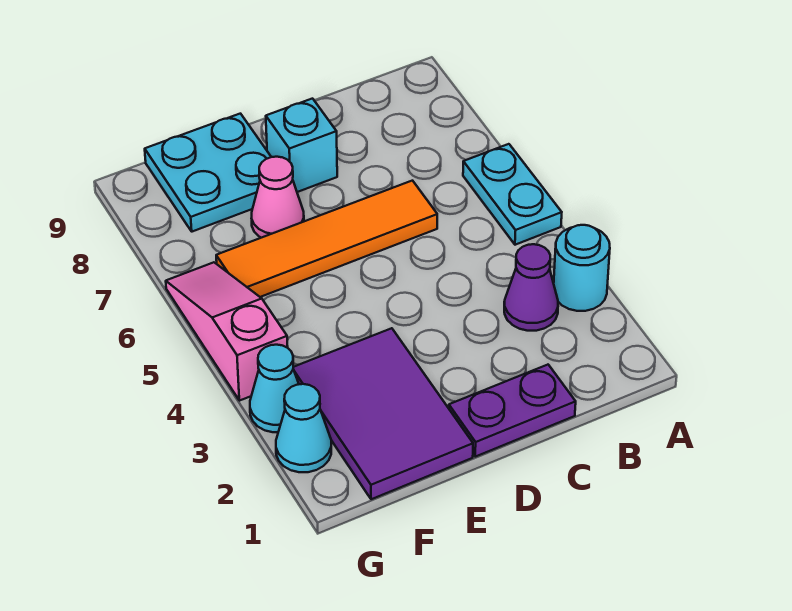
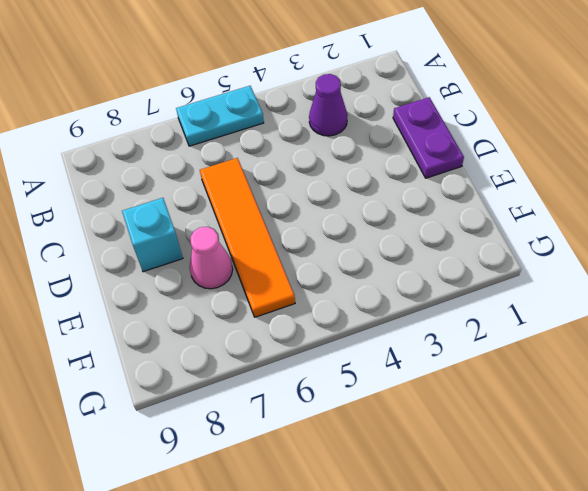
none -> cyan round brick A3 level 1
none -> purple tile E1:F3 level 1
none -> cyan plate E8:F9 level 1

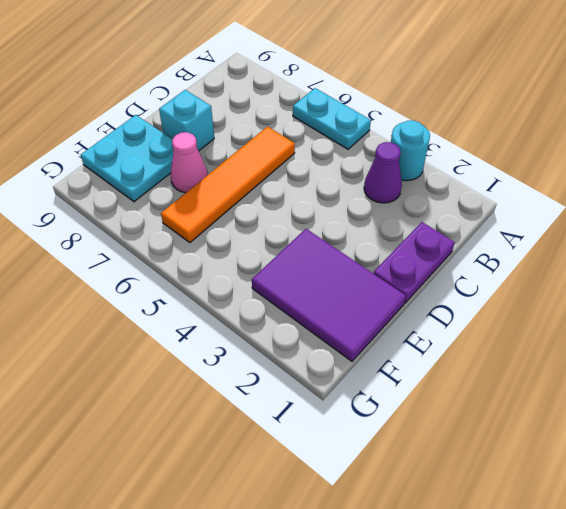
none -> cyan cone G2 level 1
none -> cyan cone G3 level 1
none -> pink slope G4:G6 level 1 top 4

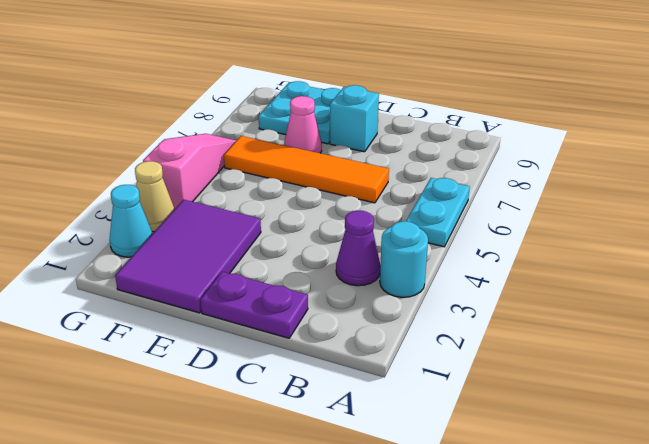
tan cone G3 level 1 -> cyan cone G3 level 1

